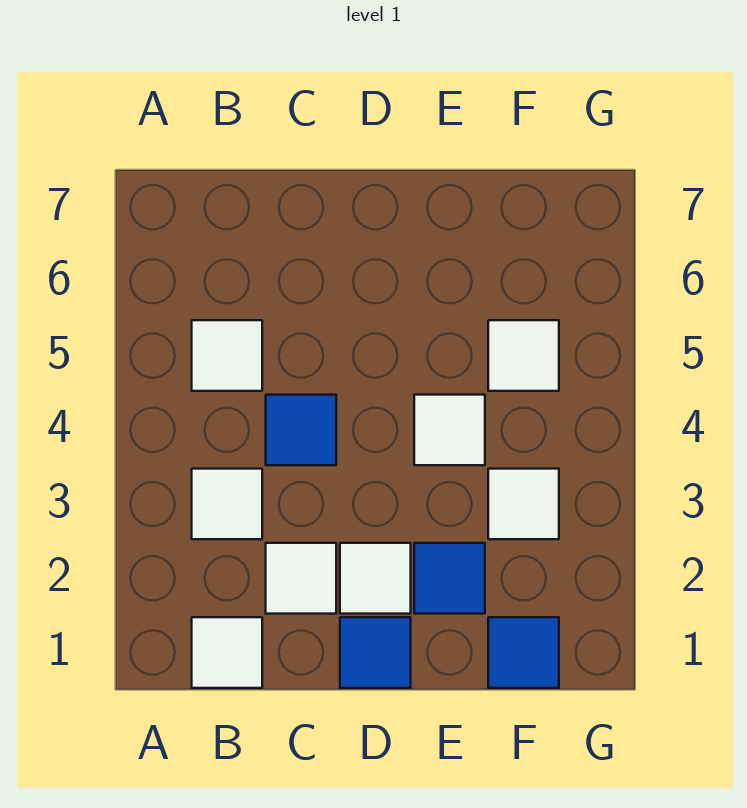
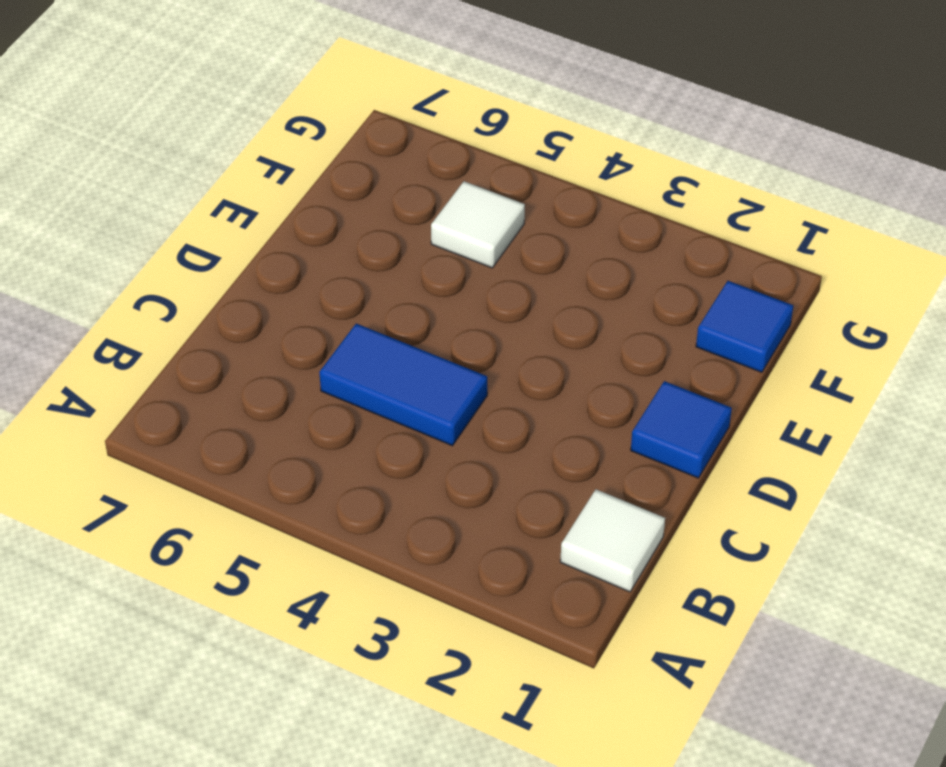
blue tile C4:C5 level 1 -> blue tile C4 level 1
none -> white tile B3 level 1
none -> white tile B5 level 1
none -> white tile C2 level 1

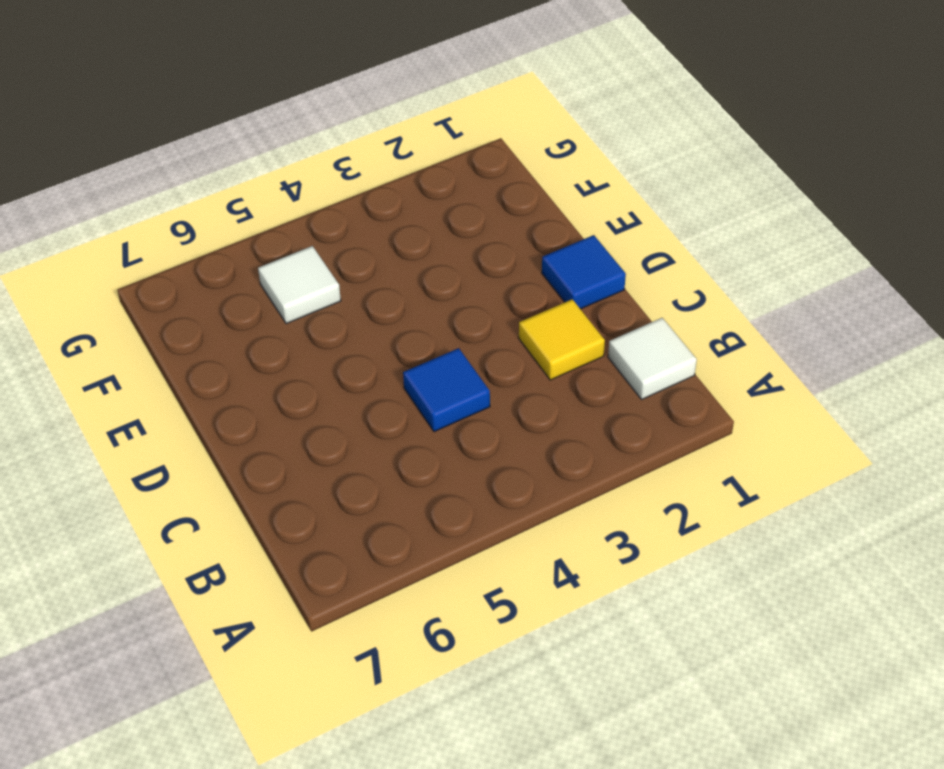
yellow tile C2 level 1 -> white tile C2 level 1
none -> white tile B3 level 1
none -> white tile B5 level 1
none -> white tile D2 level 1

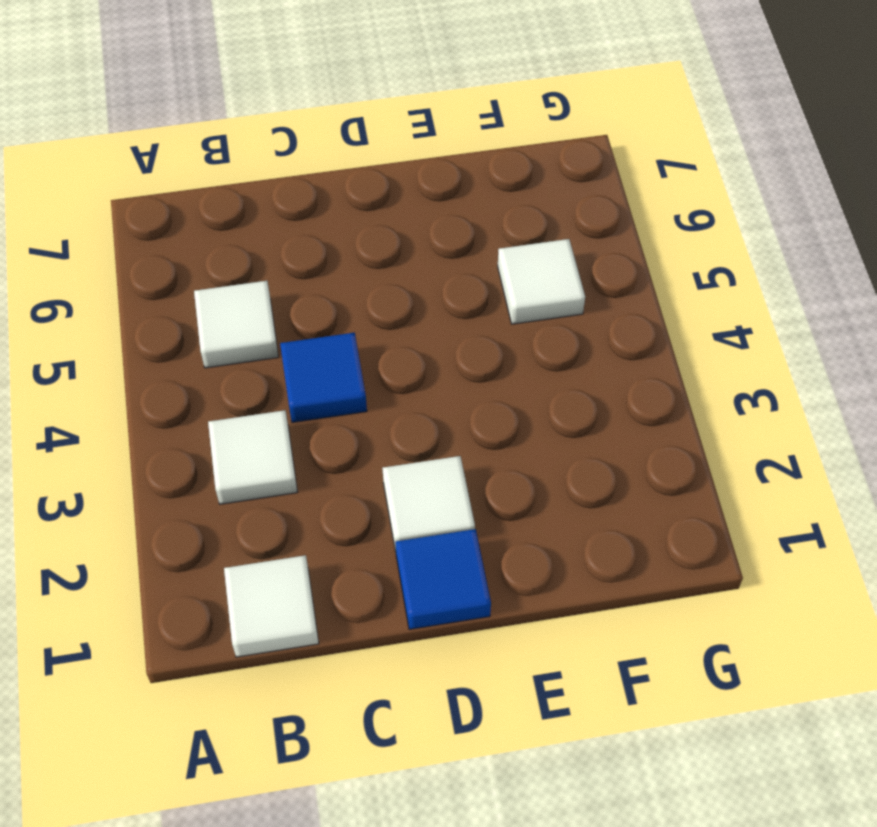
none -> white tile C2 level 1
none -> blue tile E2 level 1
none -> white tile E4 level 1

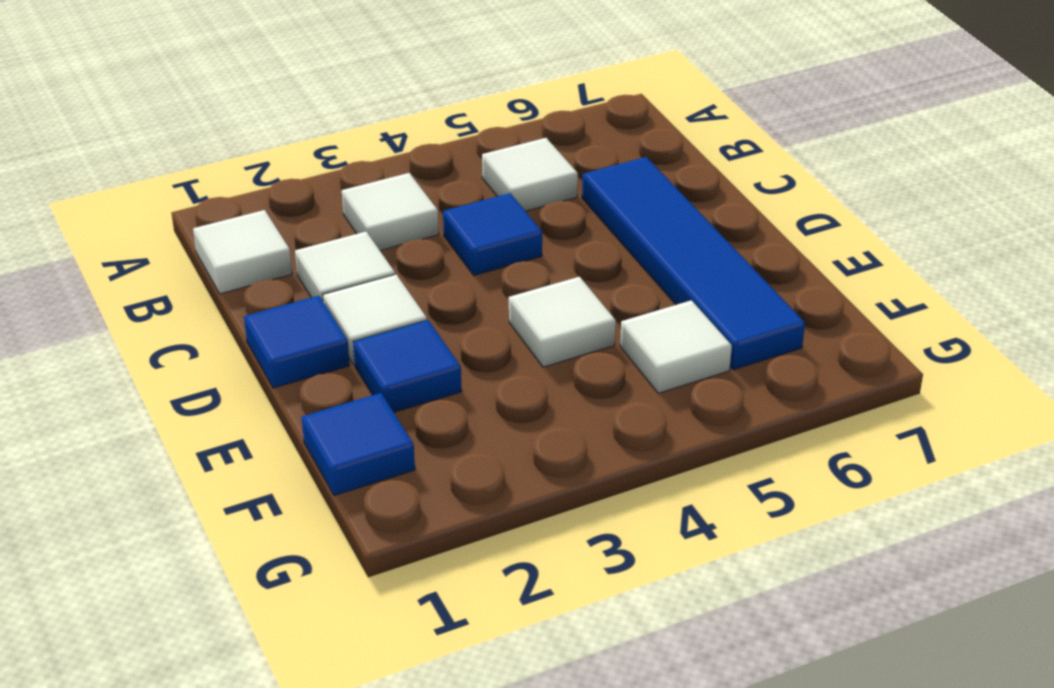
blue tile C6:F6 level 1 -> none
none -> white tile F3 level 1

